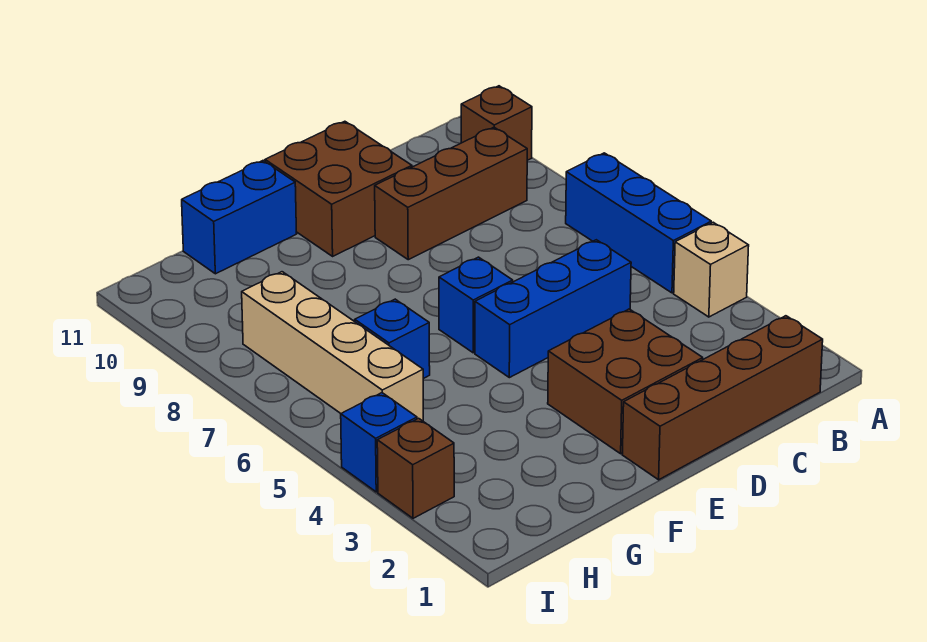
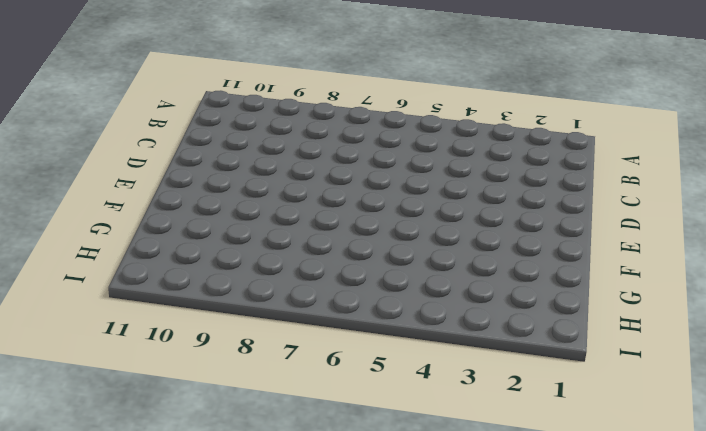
none -> tan brick A4 level 1
none -> blue brick A5:A7 level 1
none -> brown brick A10 level 1

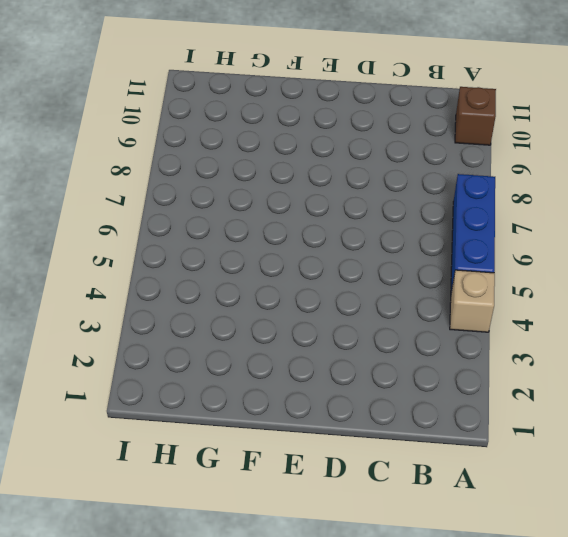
none -> brown brick B1:E1 level 1
none -> brown brick B9:D9 level 1
none -> blue brick C5:E5 level 1

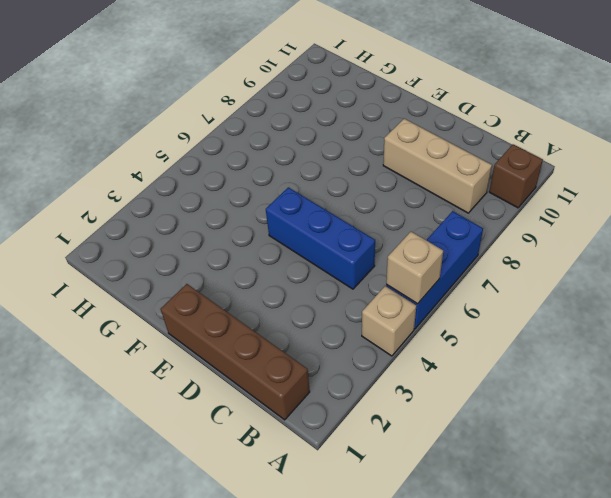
tan brick A5 level 2 -> none
tan brick B9:D9 level 1 -> brown brick B9:D9 level 1
none -> brown brick D2:E3 level 1
none -> brown brick D10:E11 level 1
none -> blue brick E6 level 1

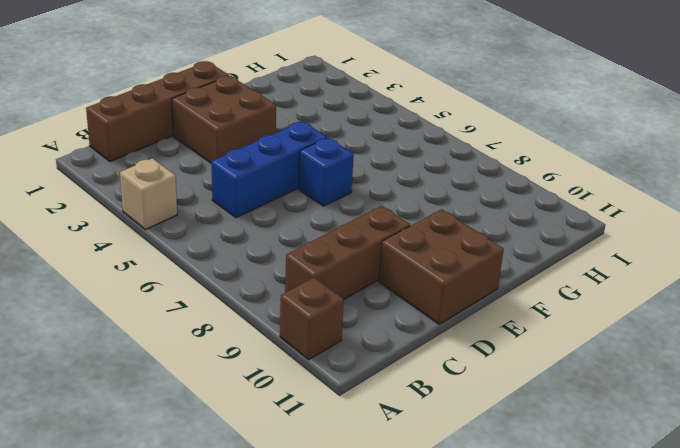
none -> blue brick A5:A7 level 1
none -> blue brick F11:G11 level 1
none -> blue brick G6 level 1

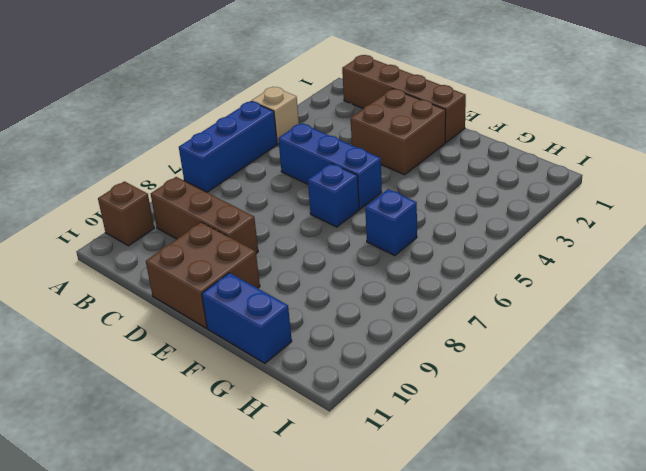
none -> tan brick H5:H8 level 1
none -> brown brick I3 level 1
none -> blue brick I4 level 1

